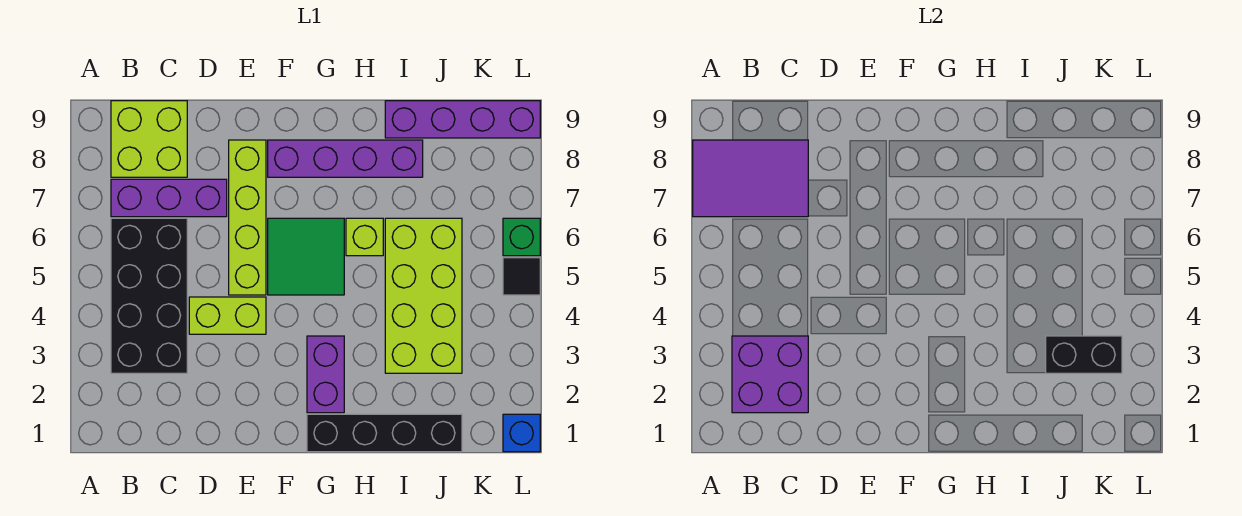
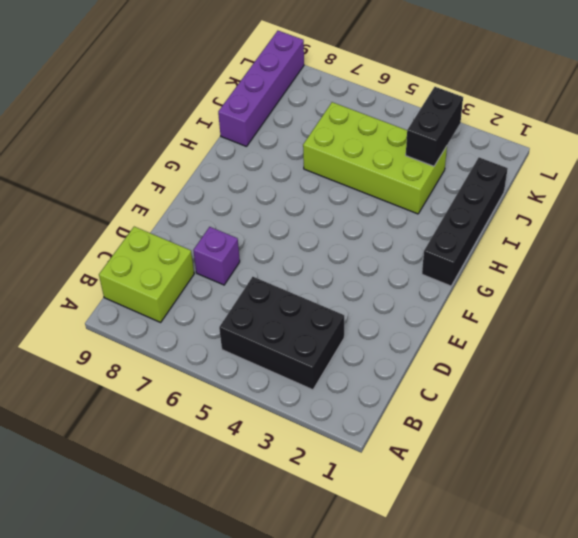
black brick B3:C5 level 1 -> black brick B3:C6 level 1
purple brick D7 level 1 -> purple brick B7:D7 level 1
none -> lime brick D4:E4 level 1
none -> lime brick E5:E8 level 1
none -> green tile F5:G6 level 1

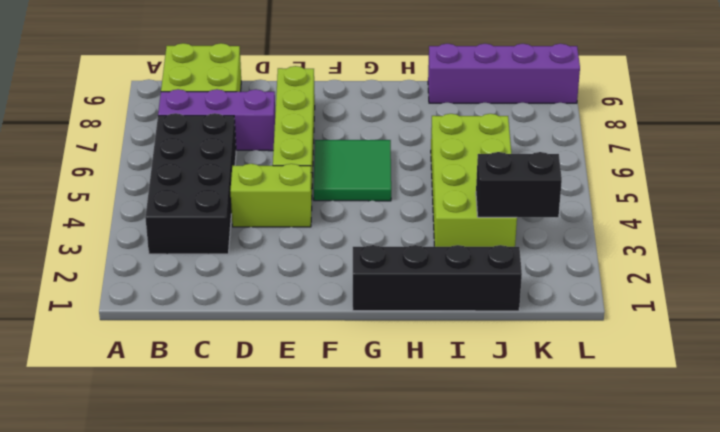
none -> purple brick F8:I8 level 1
none -> purple brick G2:G3 level 1
none -> lime brick H6 level 1

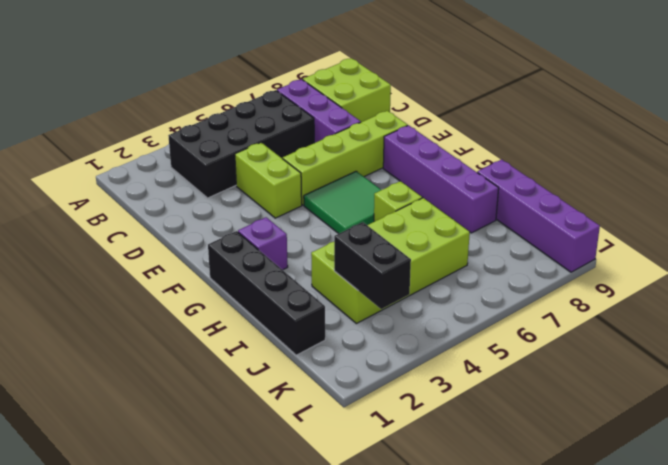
purple brick G2 level 1 -> purple brick G2:G3 level 1
none -> blue brick L1 level 1
none -> black tile L5 level 1
none -> green brick L6 level 1

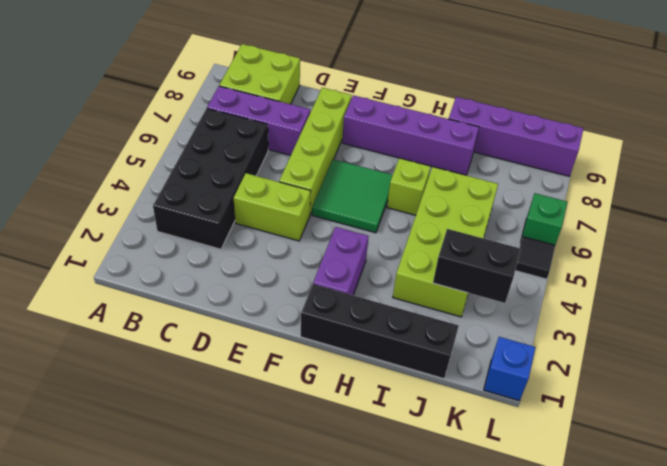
none -> purple tile A7:C8 level 2
none -> purple brick B2:C3 level 2

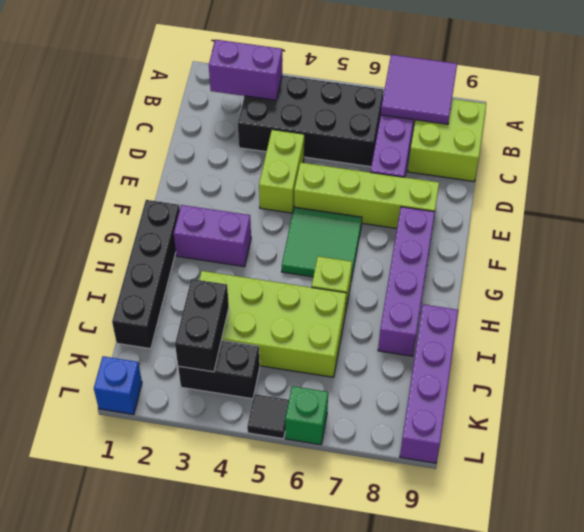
purple tile A7:B8 level 2 -> purple tile A7:C8 level 2
purple brick B2:B3 level 2 -> purple brick B2:C3 level 2
black brick K3:K4 level 1 -> none

